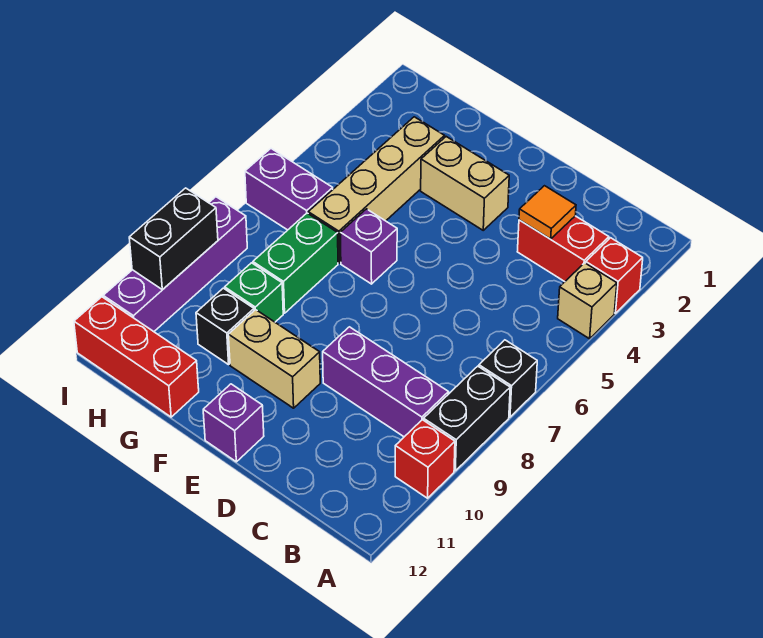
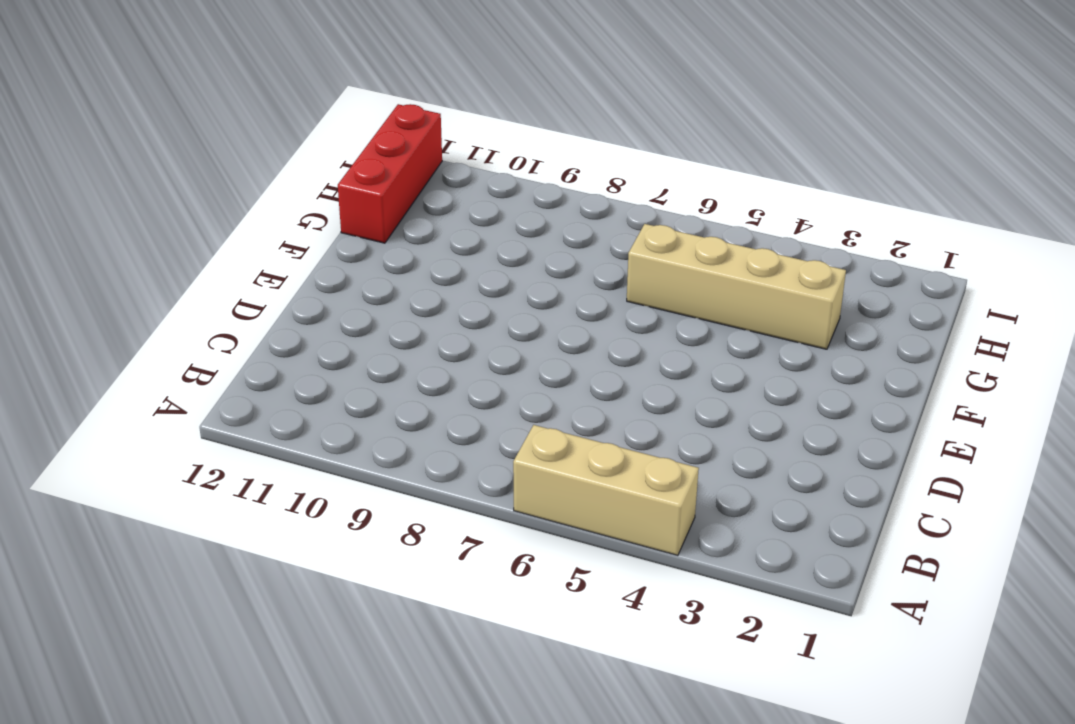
tan brick A4:A6 level 1 -> tan brick A4 level 1
none -> red brick A3 level 1
none -> black brick A7 level 1
none -> black brick A8:A9 level 1

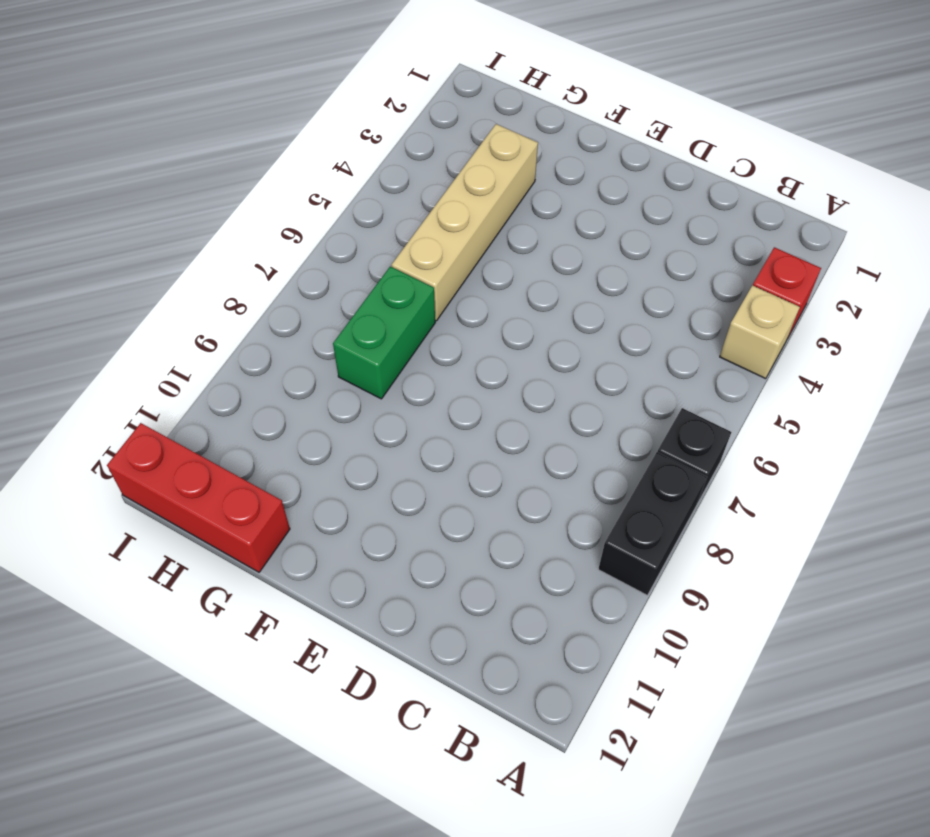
none -> red brick A10 level 1
none -> red brick B3:C3 level 1
none -> purple brick B9:D9 level 1

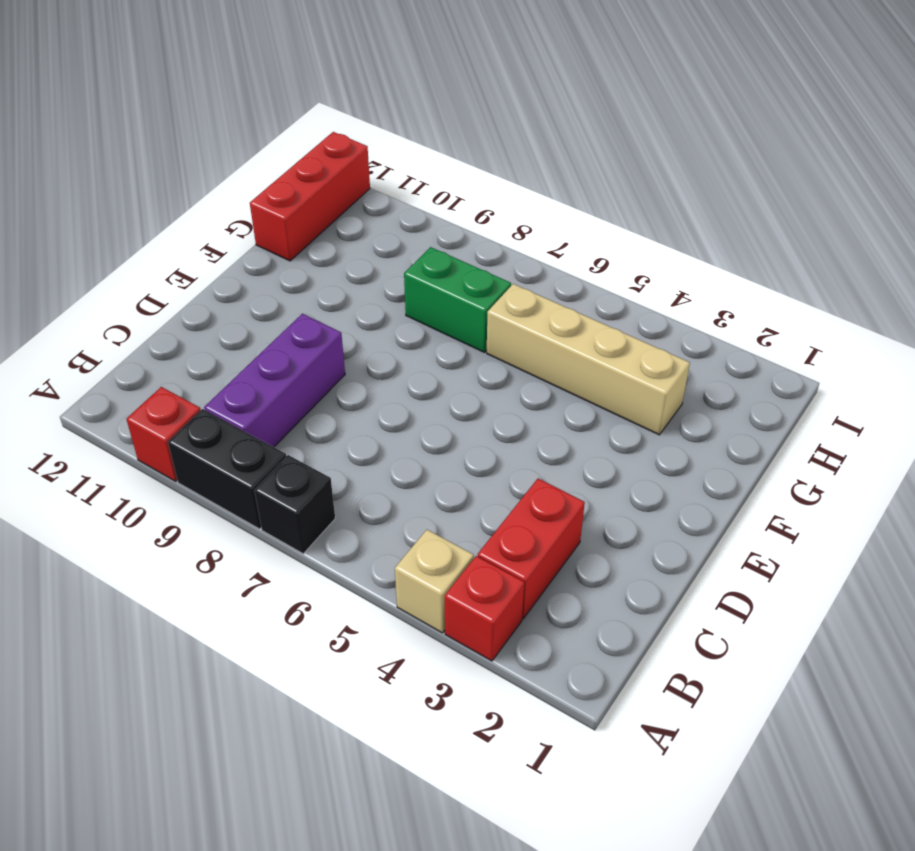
none -> tan brick E3:F3 level 1
none -> tan brick E10:F10 level 1
none -> purple brick E12 level 1

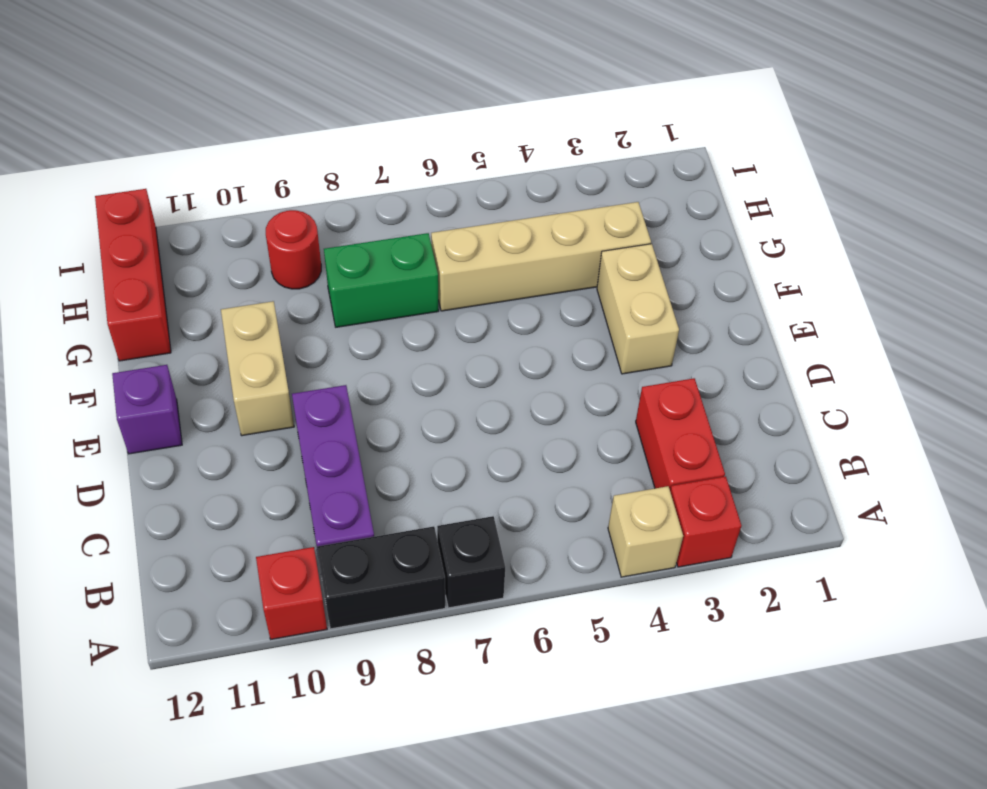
red round brick H9 level 1 -> none
none -> purple brick F6 level 1
none -> green brick G9 level 1
none -> black brick G10 level 1

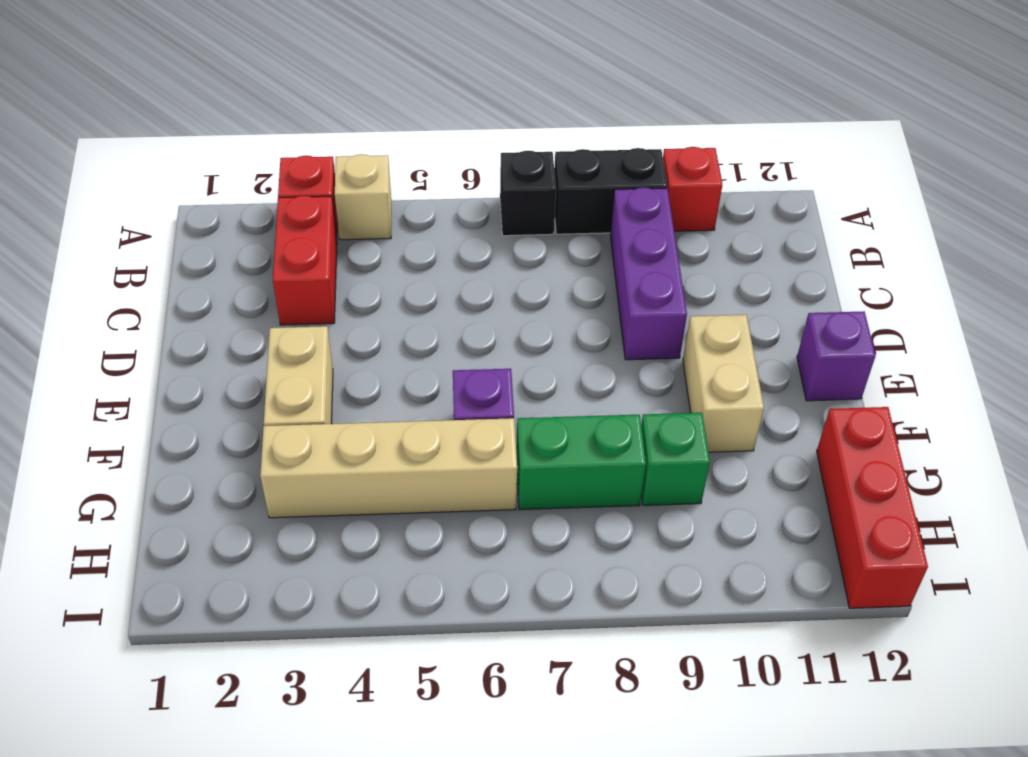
none -> black brick G10 level 1
none -> purple brick H6:I6 level 1
none -> purple brick I8:I11 level 1

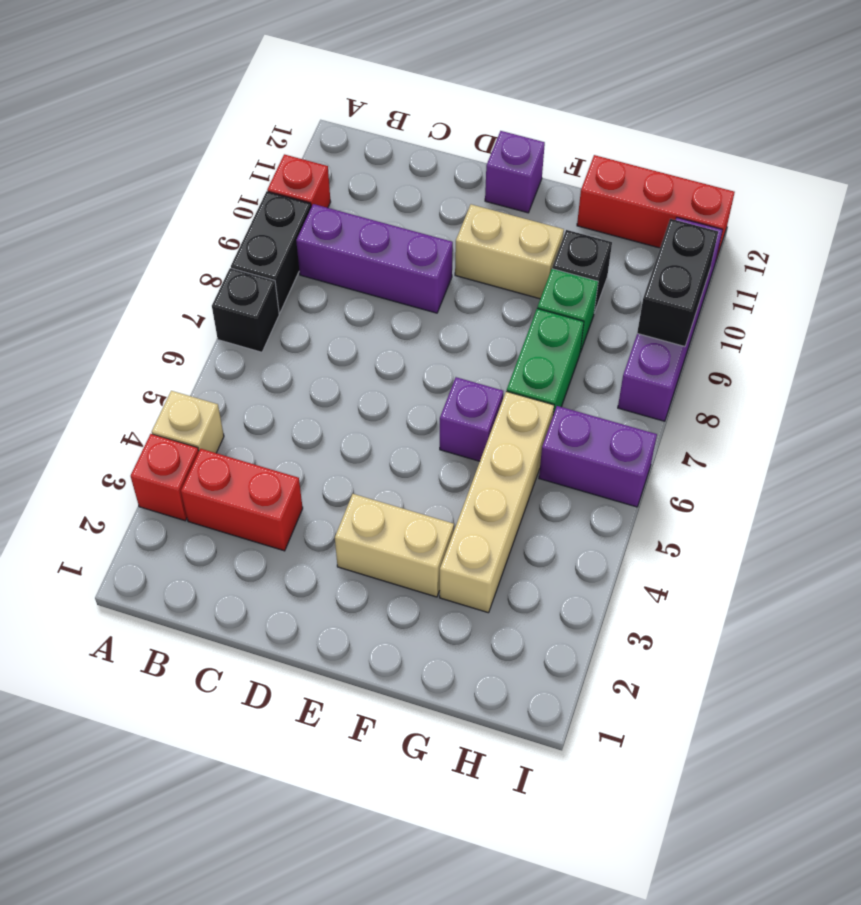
none -> orange tile C3 level 2

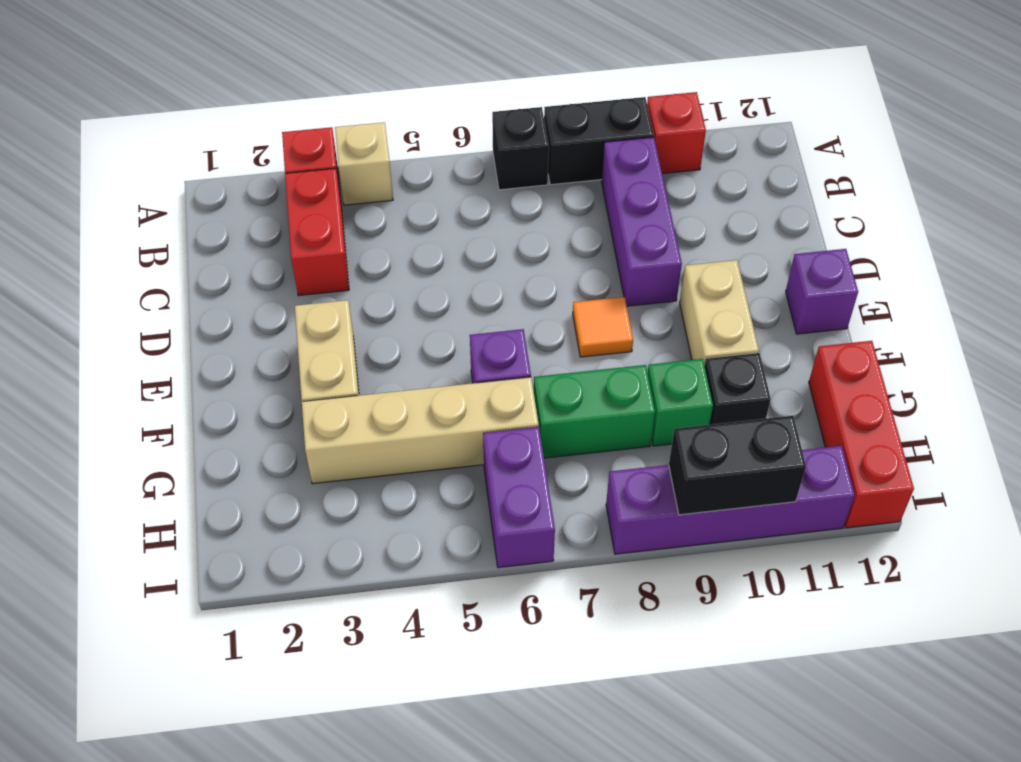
orange tile E8 level 1 -> orange tile C3 level 2

